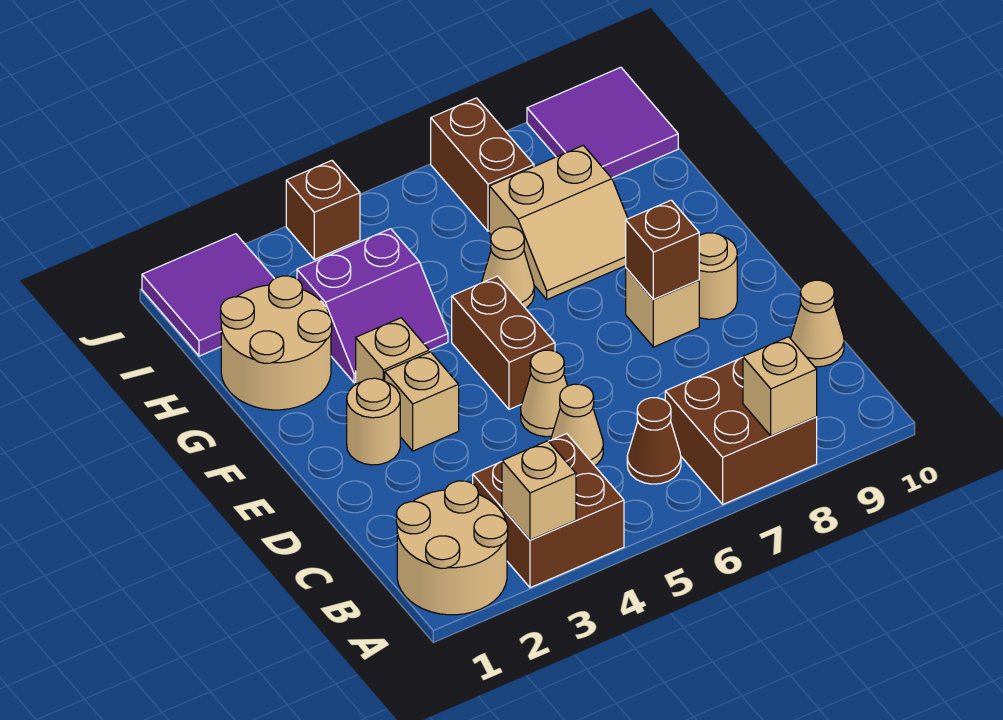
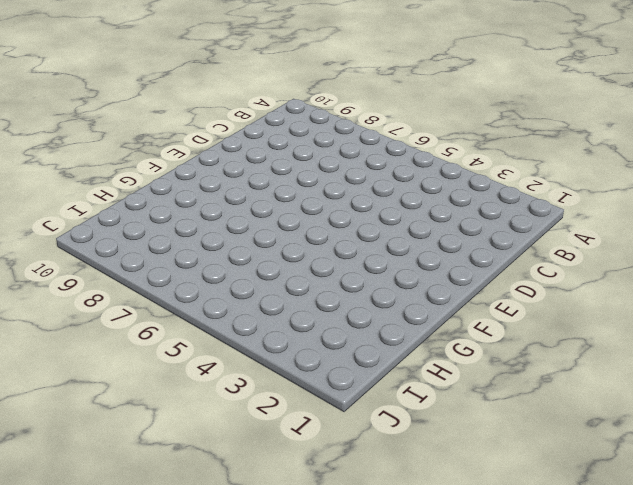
none -> tan round brick A1:B2 level 1
none -> brown brick A3:B4 level 1
none -> brown brick A7:B8 level 1

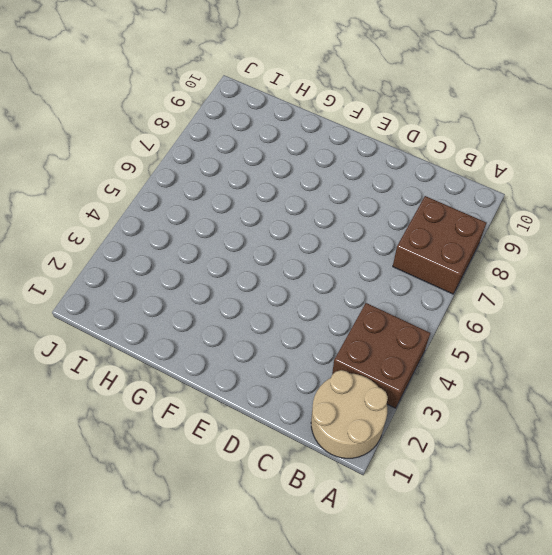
none -> brown cone B6 level 1
none -> tan cone C5 level 1
none -> tan cone C10 level 1

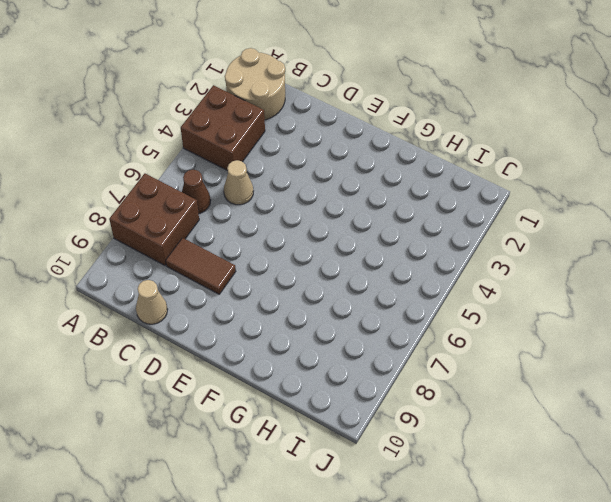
brown tile C8:D8 level 1 -> none
none -> tan cone D5 level 1
none -> tan round brick E2 level 1
none -> tan brick E3 level 1

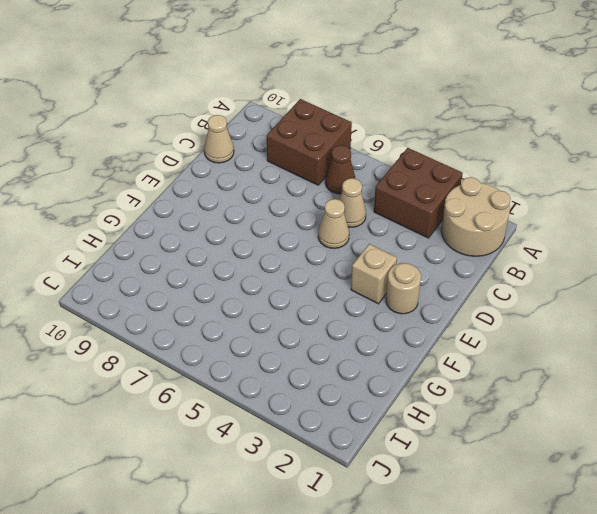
none -> brown brick E5:F5 level 1
none -> tan brick E8 level 1
none -> tan round brick E9 level 1

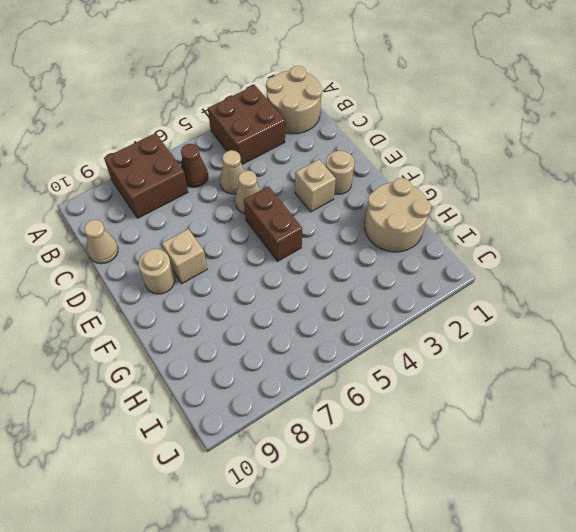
none -> tan brick F3 level 1
none -> purple slope G3:H4 level 1 top H
none -> tan cone G6 level 1

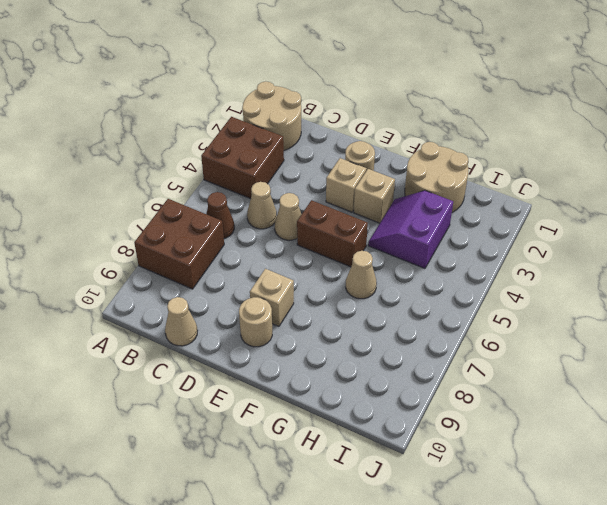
none -> tan slope G7:H8 level 1 top H
none -> purple tile I1:J2 level 1
none -> brown brick I7:J7 level 1

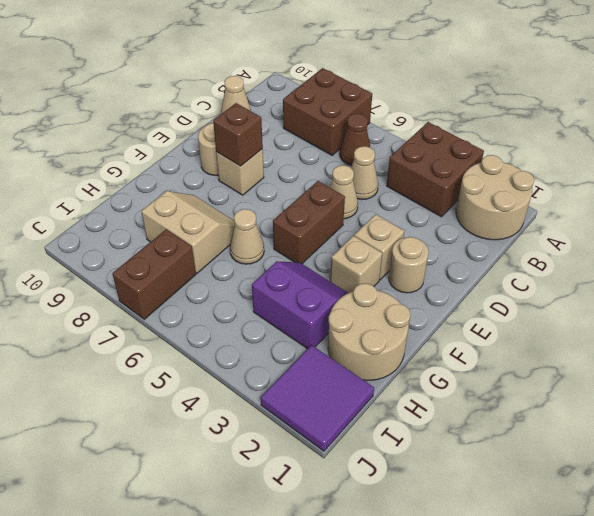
none -> purple tile I9:J10 level 1
none -> brown brick J4 level 1
none -> tan brick A3 level 2

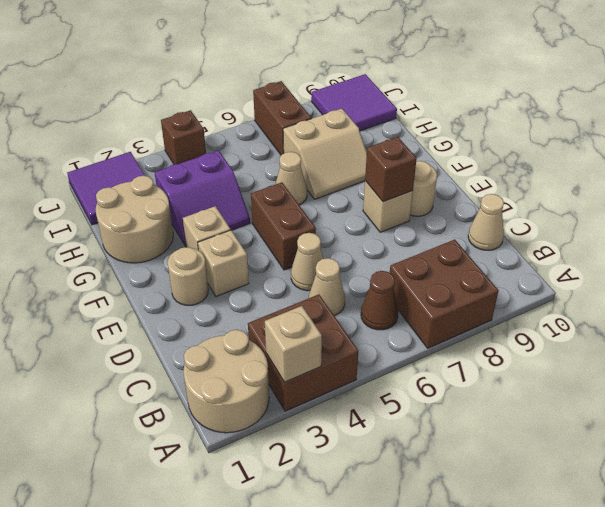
none -> tan brick A8 level 2

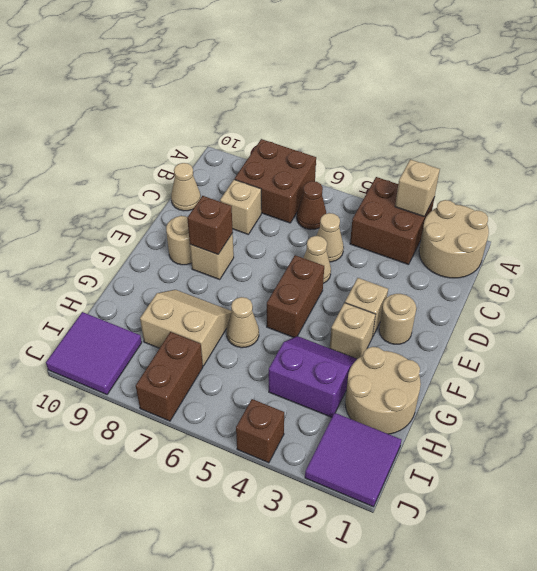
tan brick C8 level 1 -> tan brick A8 level 2

